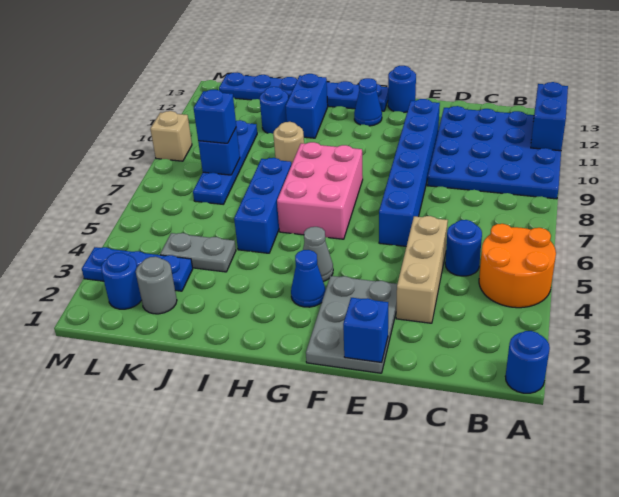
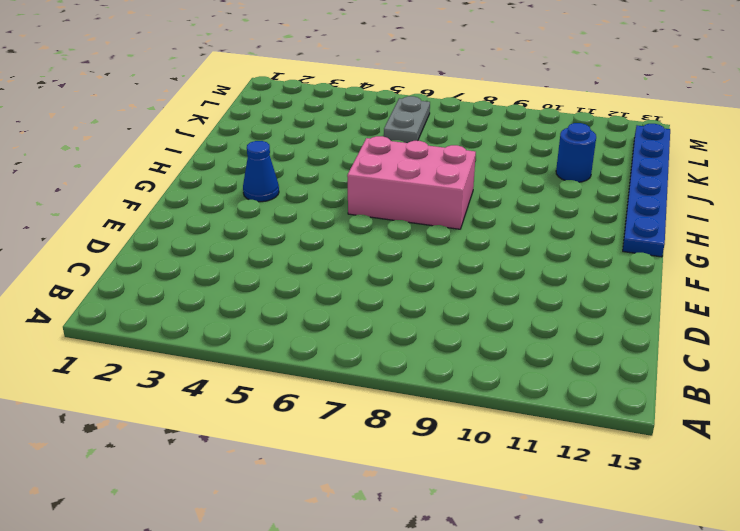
grey plate K6:L6 level 1 -> grey plate J4:K4 level 1
none -> blue round brick A1 level 1
none -> orange round brick A4:B5 level 1
none -> blue plate A9:D12 level 1

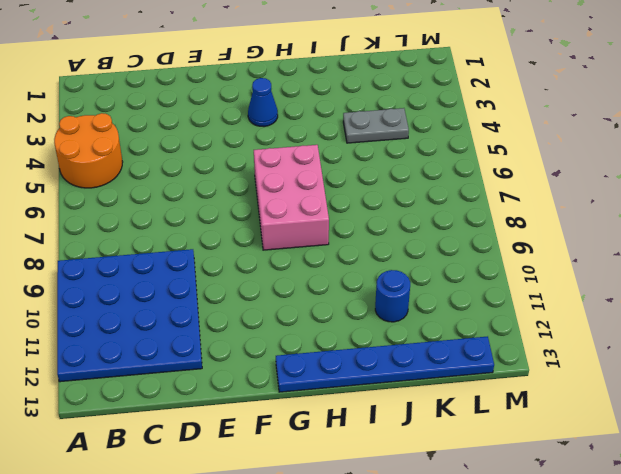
none -> blue round brick A1 level 1
none -> blue round brick C5 level 1
none -> tan brick D3:D5 level 1

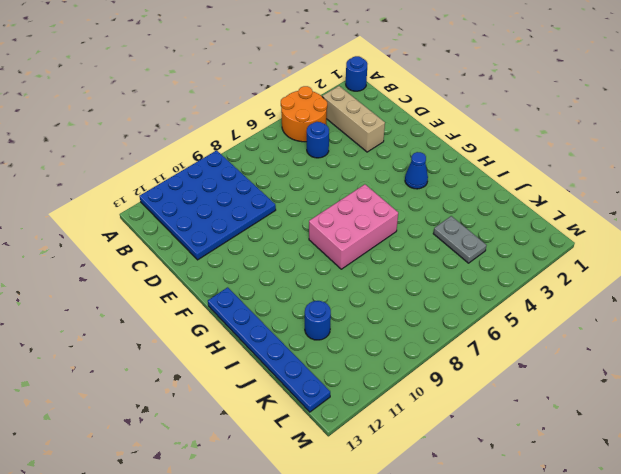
tan brick B3:D3 level 1 -> tan brick D3:D5 level 1
none -> grey plate E1:F3 level 1
none -> blue brick E6:E11 level 1
none -> blue round brick F13 level 1

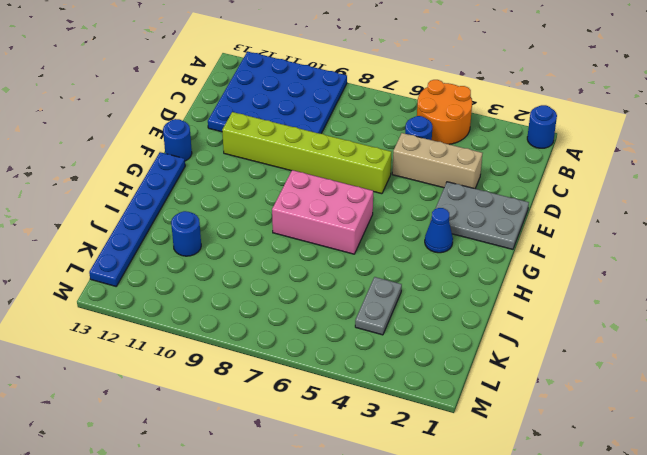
lime brick E6:E11 level 1 -> blue brick E6:E11 level 1
none -> grey cone G4 level 1
none -> blue cone G12 level 1
none -> blue brick I5:I7 level 1

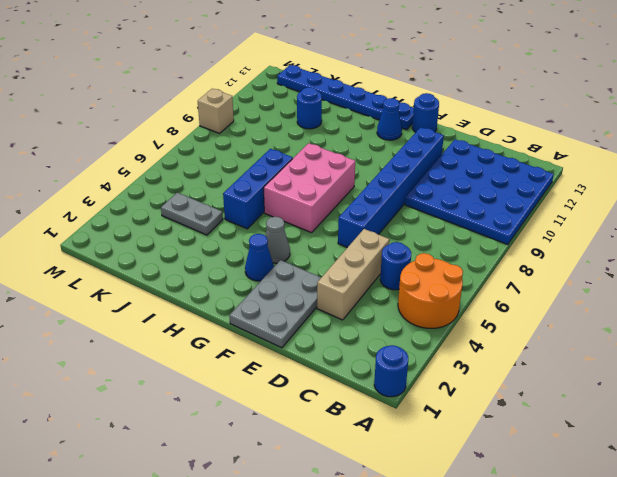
none -> tan round brick I9 level 1
none -> blue brick I11:I12 level 1
none -> grey round brick K2 level 1

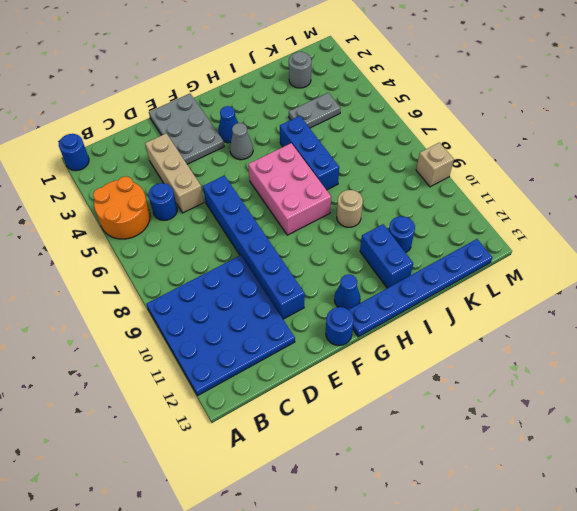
none -> blue plate K3:M3 level 1
none -> blue plate K7:K10 level 1
none -> blue round brick L2 level 1

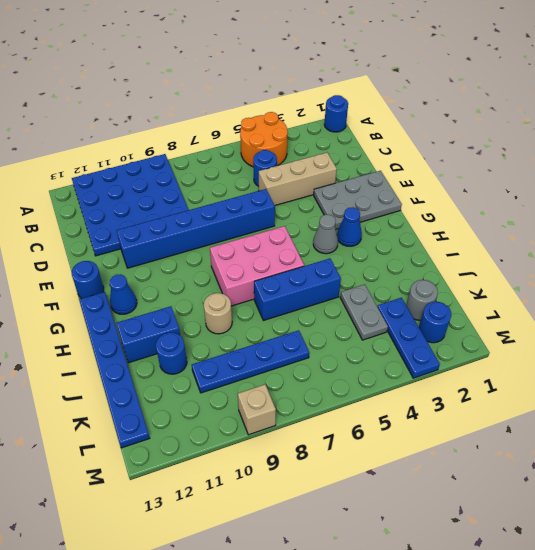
none -> blue brick A11:A12 level 2
none -> blue brick E1 level 2
none -> blue brick K8 level 2

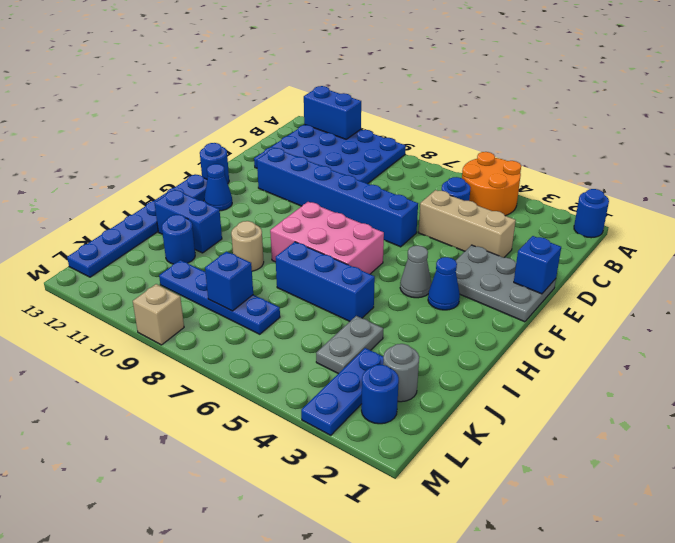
none -> blue brick K8 level 3

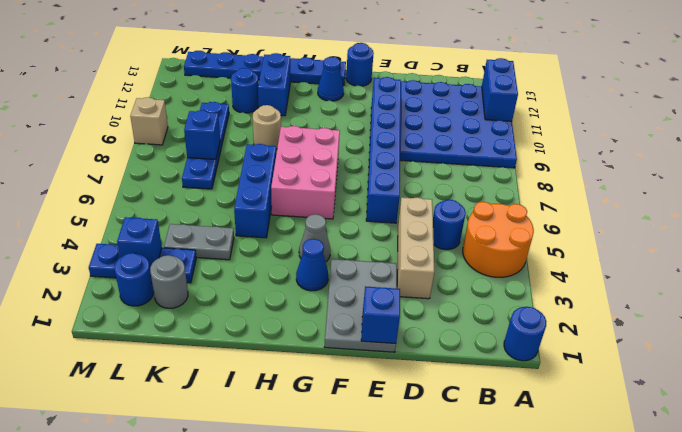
blue brick L3 level 2 -> blue brick K8 level 3

